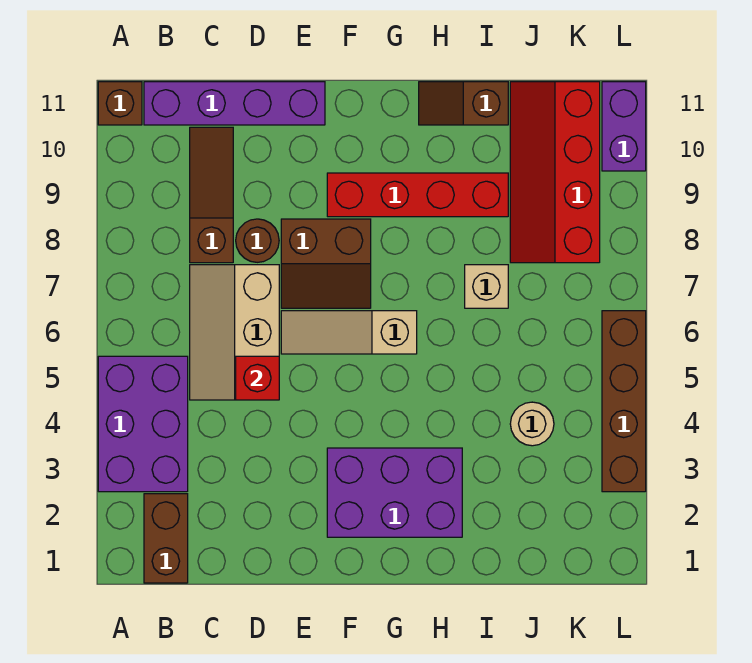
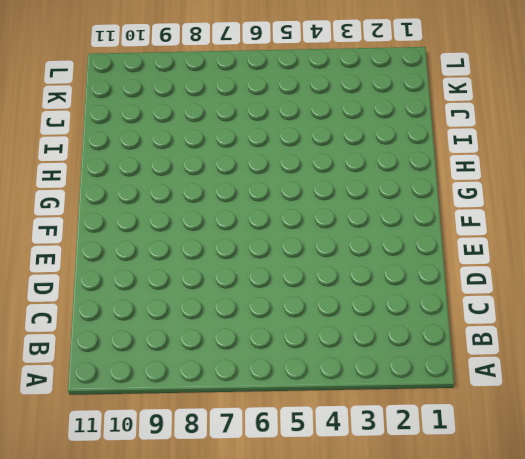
none -> purple brick A3:B5 level 1
none -> brown brick A11 level 1
none -> brown brick B1:B2 level 1

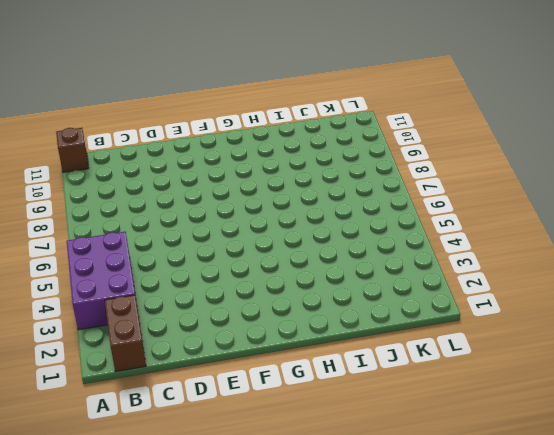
none -> purple brick B11:E11 level 1
none -> tan slope C5:D7 level 1 top D
none -> brown slope C8:C10 level 1 top 8

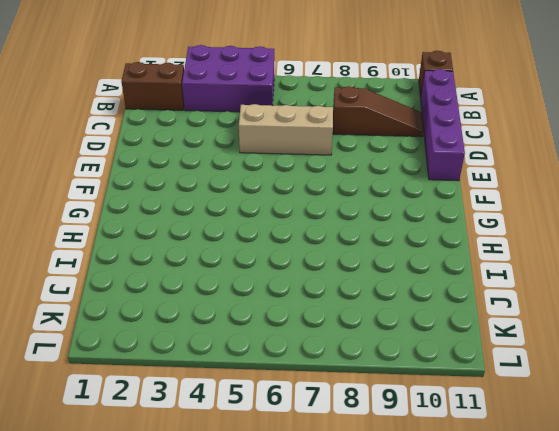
none -> brown round brick D8 level 1
none -> tan slope E6:G6 level 1 top G
none -> brown slope E7:F8 level 1 top 8

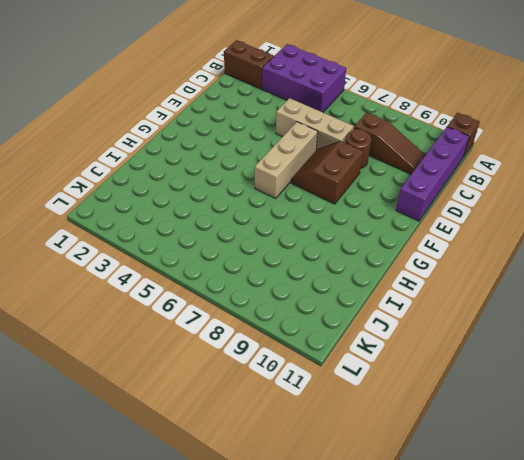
tan brick E6:G6 level 1 -> tan slope E6:G6 level 1 top G
none -> purple brick F2:H3 level 1
none -> red brick F9:I9 level 1
none -> brown slope H11:I11 level 1 top I

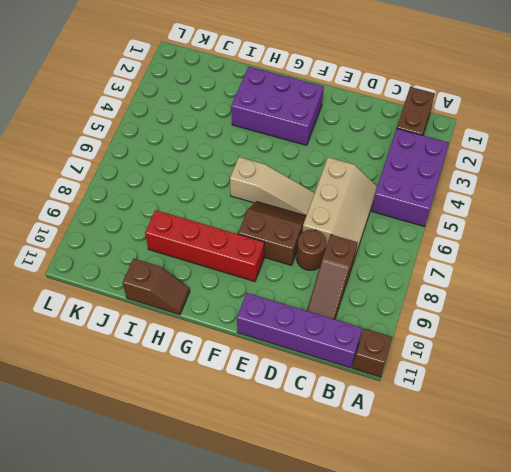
none -> tan brick I7 level 1
none -> tan round brick J4 level 1
none -> red slope J8:K11 level 1 top K

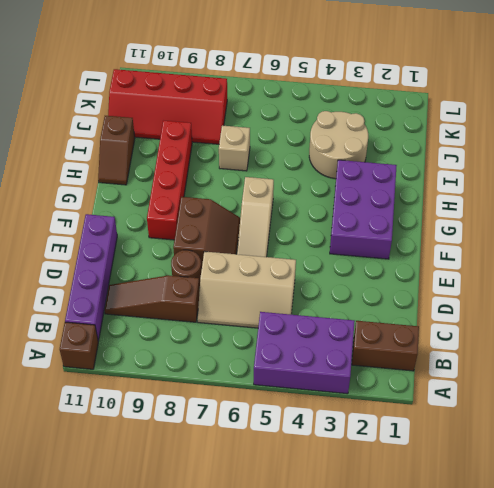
tan round brick I3:J4 level 1 -> tan round brick J4 level 1
none -> brown brick L3:L6 level 1
none -> purple brick L10:L11 level 1
none -> red brick D5 level 2

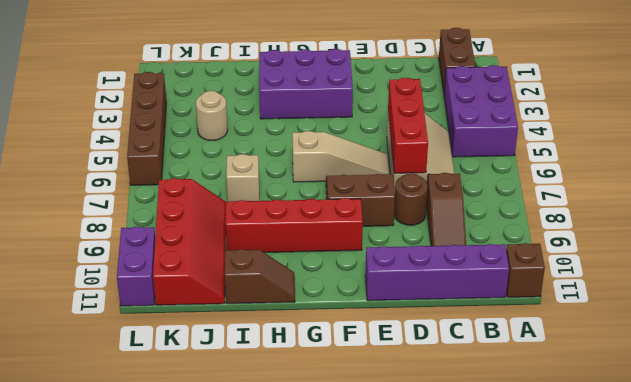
red brick D5:D7 level 2 -> red brick D5 level 2

